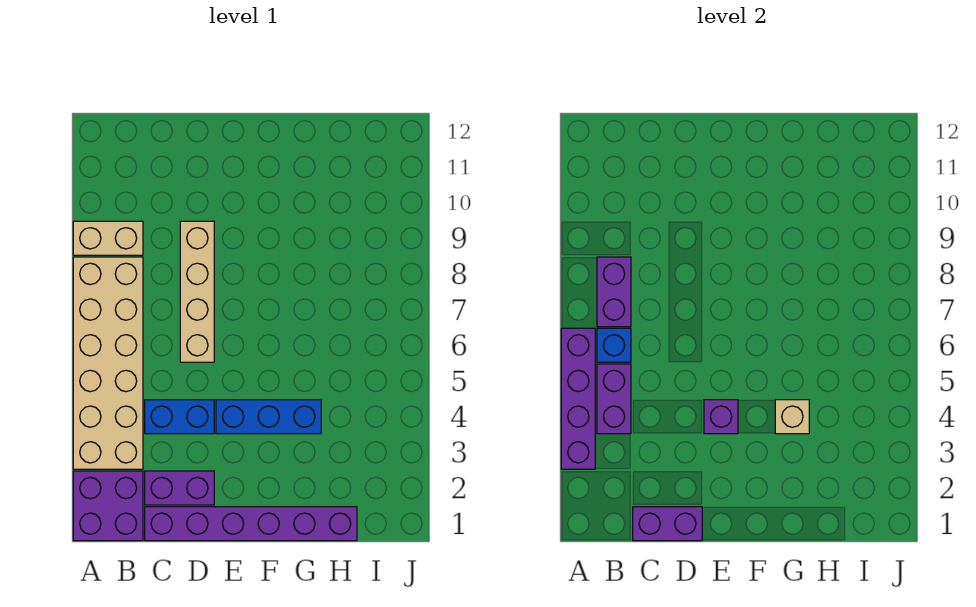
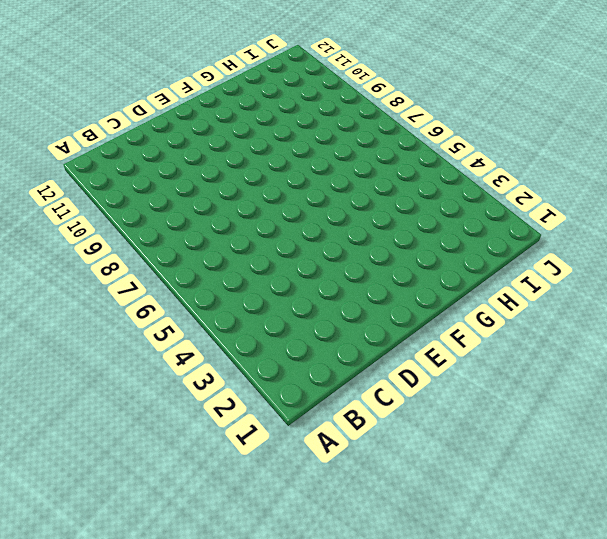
none -> purple brick A1:B2 level 1
none -> tan brick A3:B8 level 1
none -> tan brick A9:B9 level 1

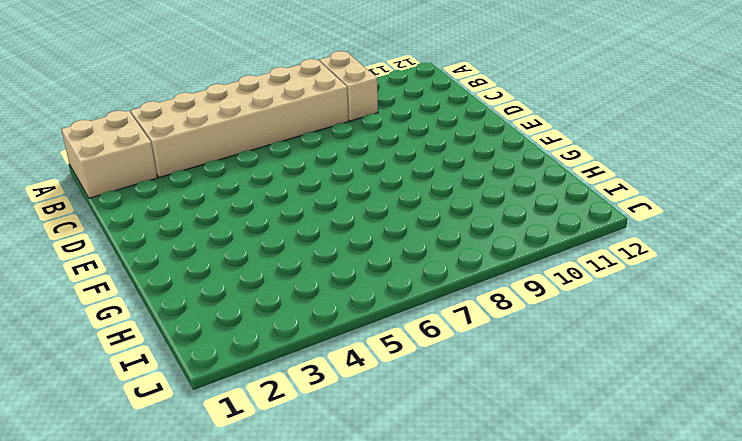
tan brick A1:B2 level 1 -> purple brick A1:B2 level 1
none -> purple brick C1:H1 level 1
none -> purple brick C2:D2 level 1
none -> blue brick C4:D4 level 1

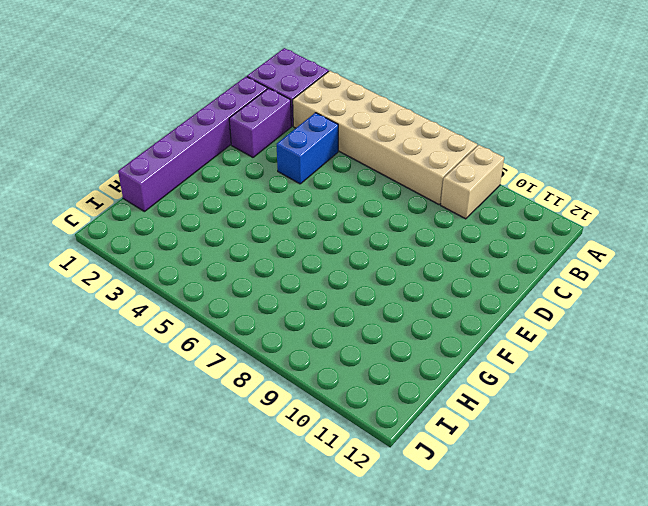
none -> tan brick D6:D9 level 1
none -> blue brick E4:G4 level 1
none -> purple brick A3:A6 level 2

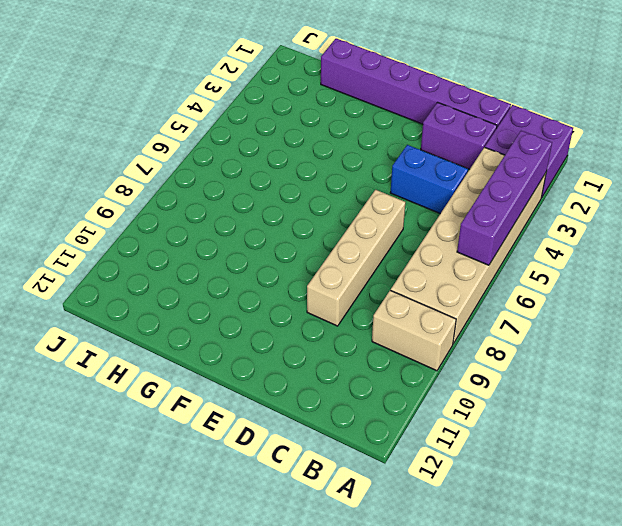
none -> blue brick E4:G4 level 1
none -> purple brick B4:B5 level 2
none -> blue brick B6 level 2

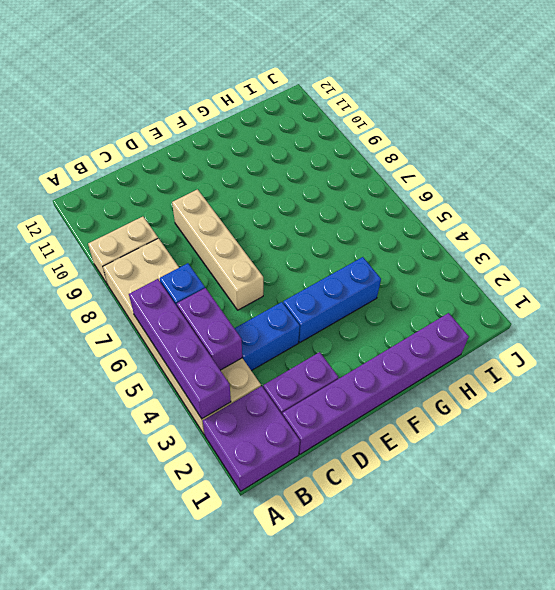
none -> purple brick B7:B8 level 2
none -> purple brick C1:D1 level 2
none -> purple brick E4 level 2

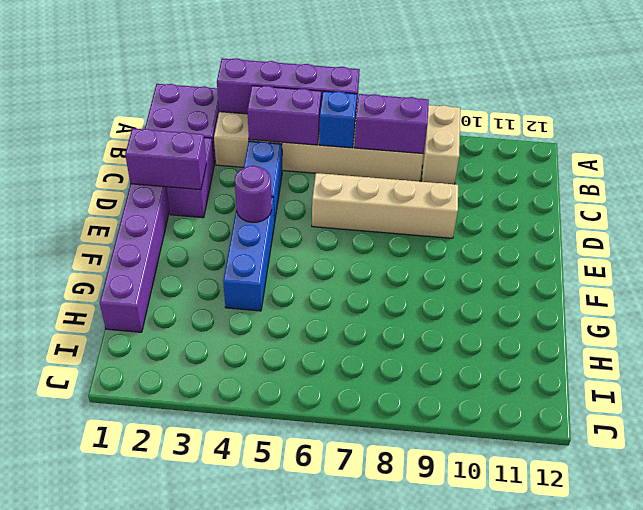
purple brick D1:D2 level 2 -> purple brick C1:D1 level 2
purple round brick E4 level 2 -> purple brick E4 level 2
none -> tan brick G4 level 2

